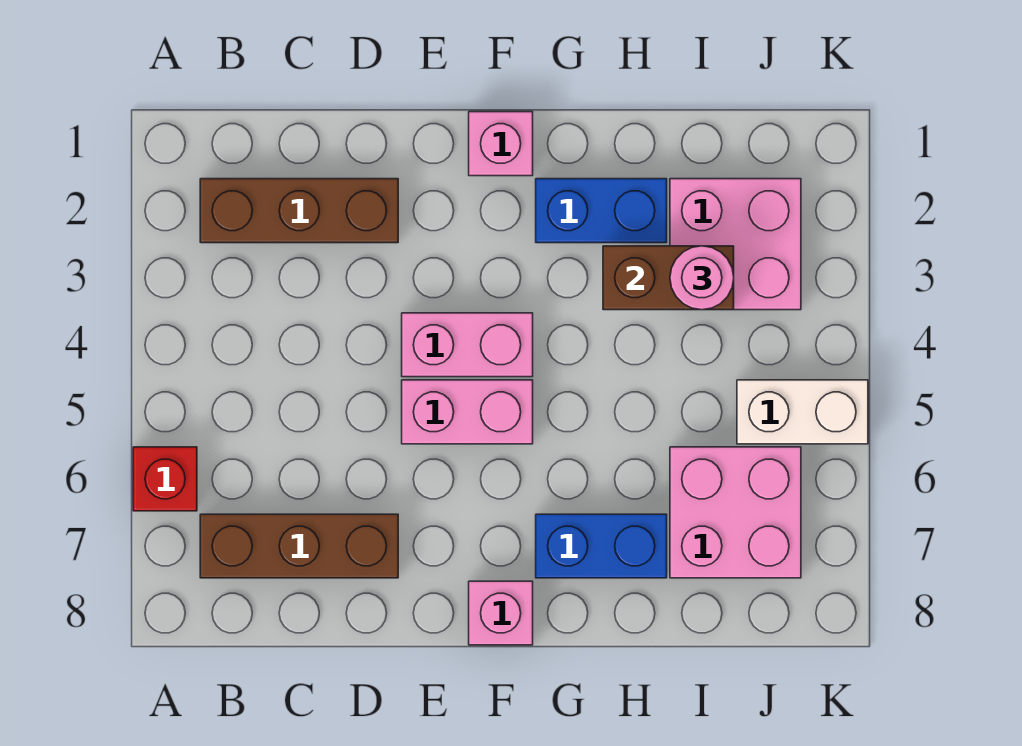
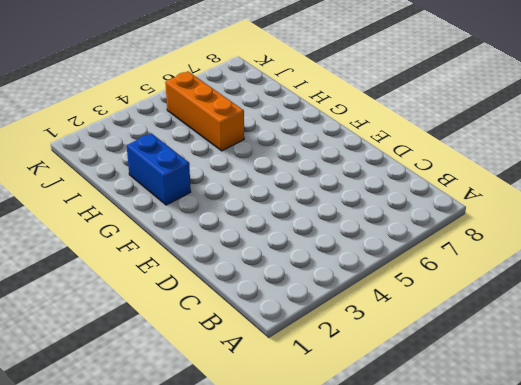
orange brick H5:J5 level 1 -> white brick J5:K5 level 1
none -> red brick A6 level 1
none -> brown brick B2:D2 level 1
none -> brown brick B7:D7 level 1

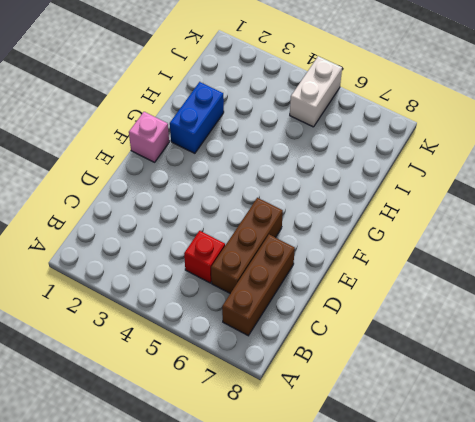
red brick C5 level 1 -> red brick A6 level 1
brown brick C6:E6 level 1 -> brown brick B2:D2 level 1
none -> pink brick E4:F4 level 1
none -> pink brick E5:F5 level 1
none -> pink brick F8 level 1

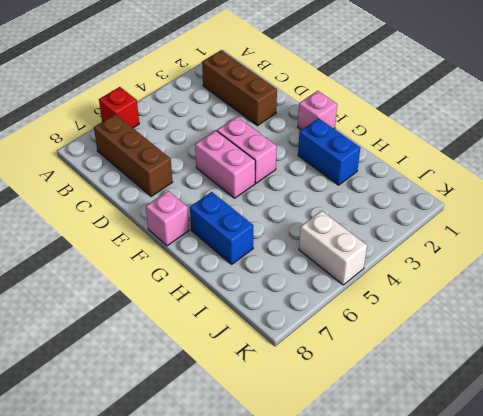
none -> pink brick I2:J3 level 1
none -> pink brick I6:J7 level 1
none -> brown brick H3:I3 level 2

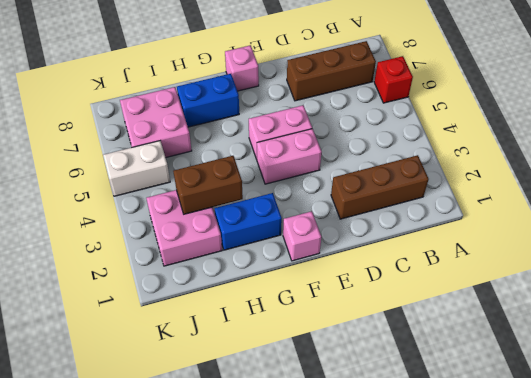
none -> pink round brick I3 level 3

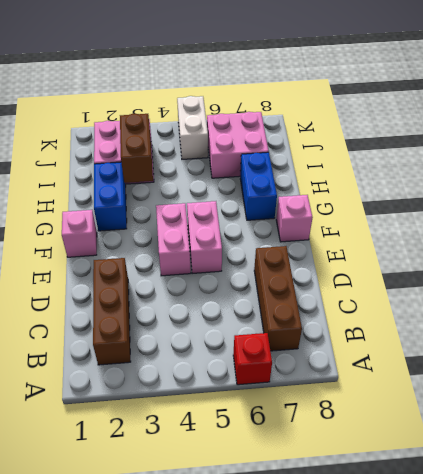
none -> pink round brick I3 level 3

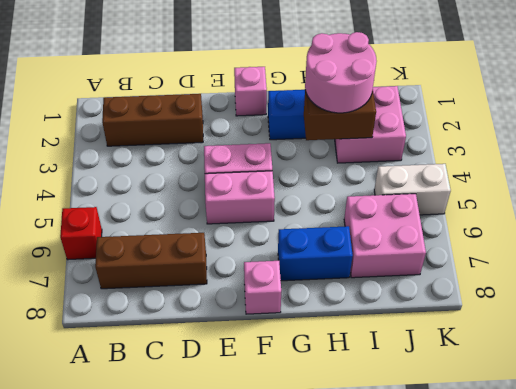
pink round brick H2:I3 level 3 -> pink round brick I3 level 3

